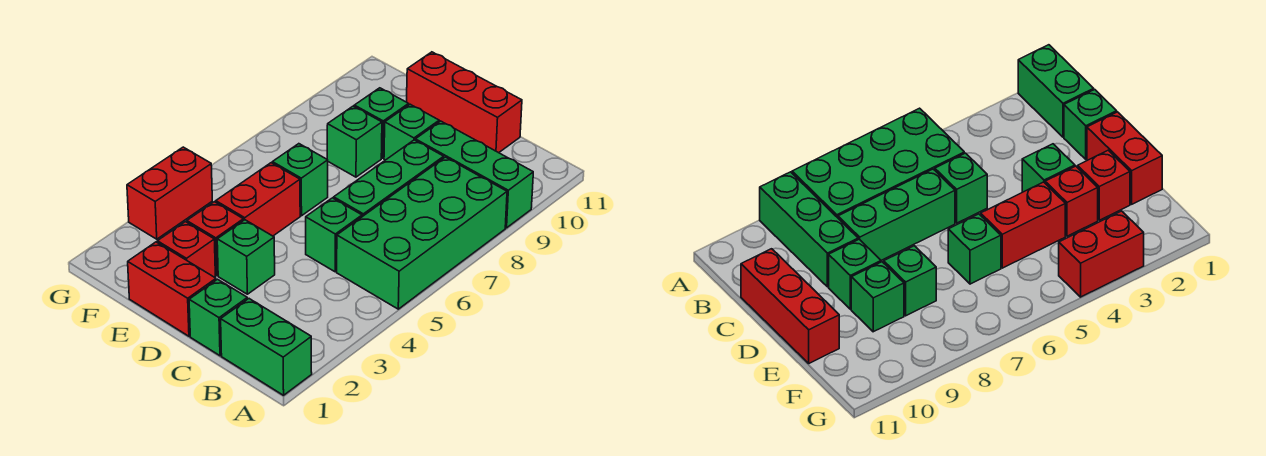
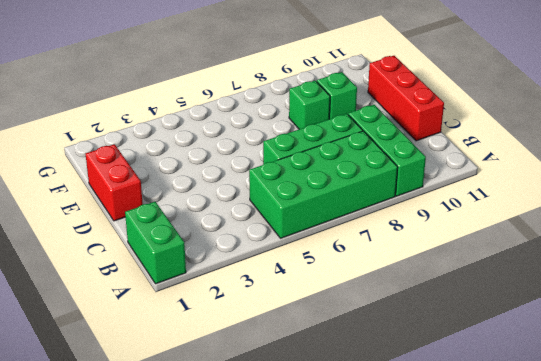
none -> green brick C1 level 1
none -> green brick C5 level 1
none -> green brick D3 level 1

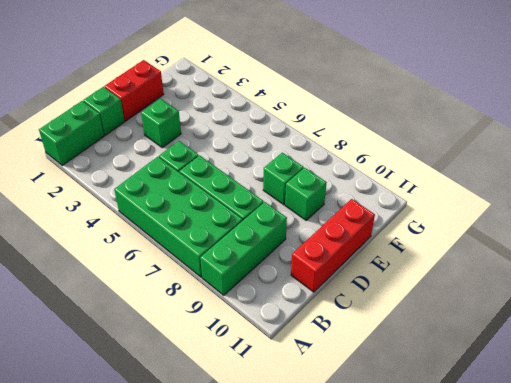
none -> green brick D9 level 1
none -> red brick E2 level 1
none -> red brick E3 level 1

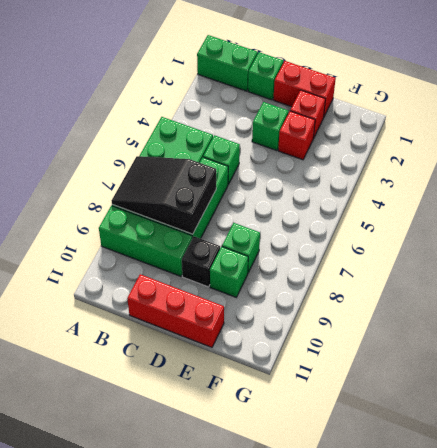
black slope A7:C8 level 2 top C -> none
black brick D9 level 1 -> green brick D9 level 1
none -> red brick E4:E5 level 1
none -> green brick E6 level 1
none -> red brick G3:G4 level 1

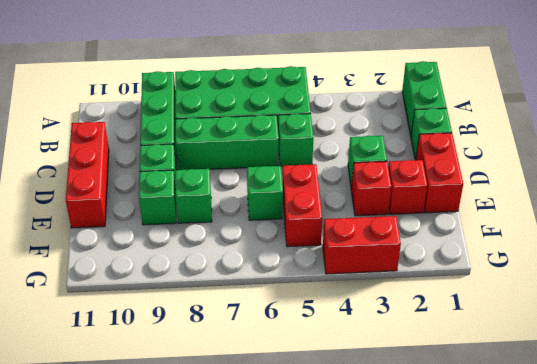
red brick E5:F5 level 1 -> red brick E4:E5 level 1

